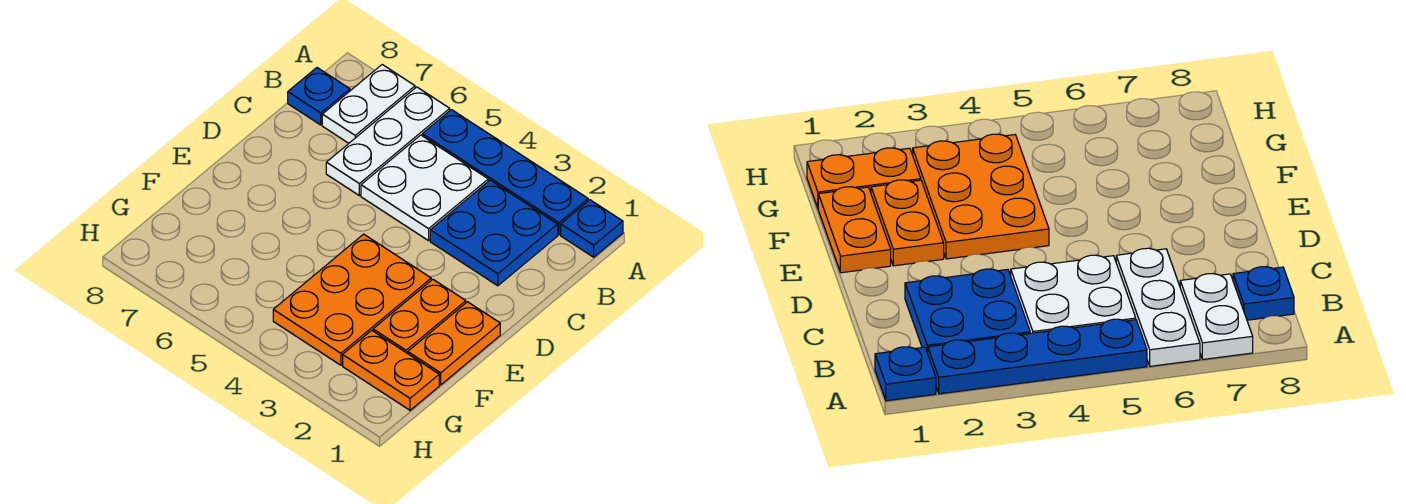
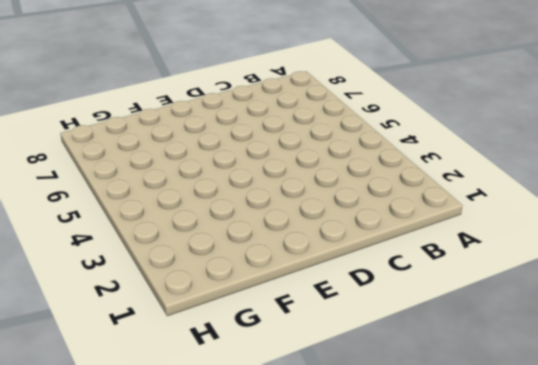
none -> blue plate A1 level 1
none -> blue plate A2:A5 level 1

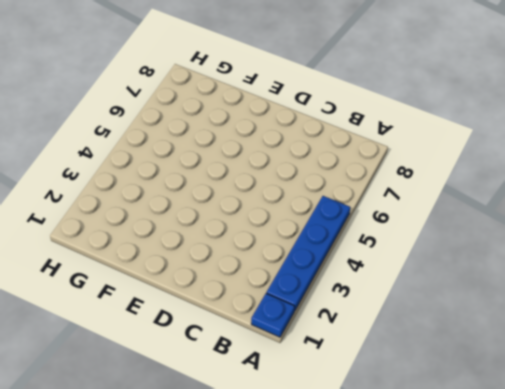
none -> white plate A6:C6 level 1
none -> white plate A7:B7 level 1

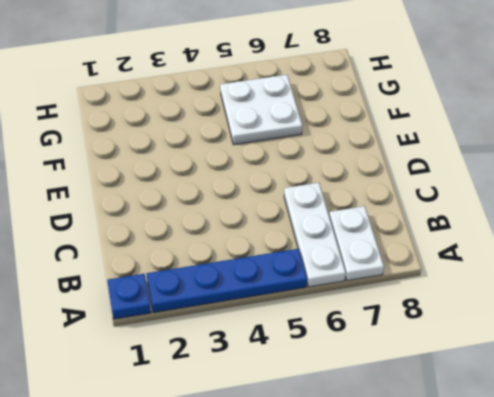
white plate F5:G6 level 1 -> white plate B4:C5 level 1
none -> blue plate B2:C3 level 1
none -> blue plate B8 level 1

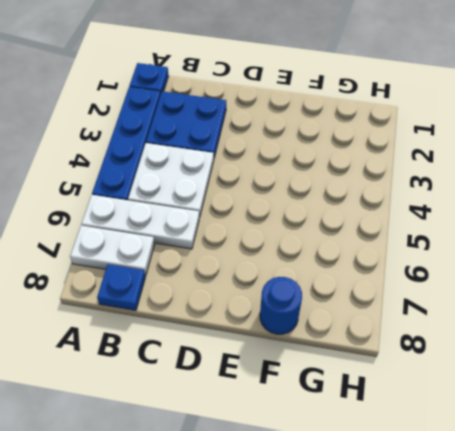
blue round brick F8 level 1 -> none
none -> orange plate E1:F1 level 1
none -> orange plate E2:F2 level 1

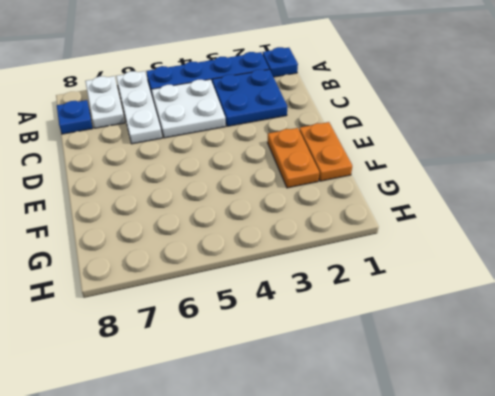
none -> orange plate E3:G4 level 1
none -> orange plate G1:G2 level 1

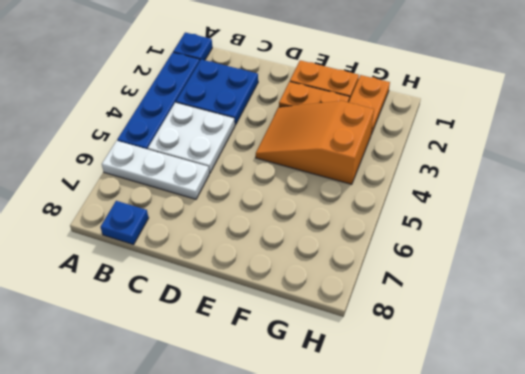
orange slope E3:G4 level 1 top G -> orange plate E3:G4 level 1
none -> white plate A7:B7 level 1

